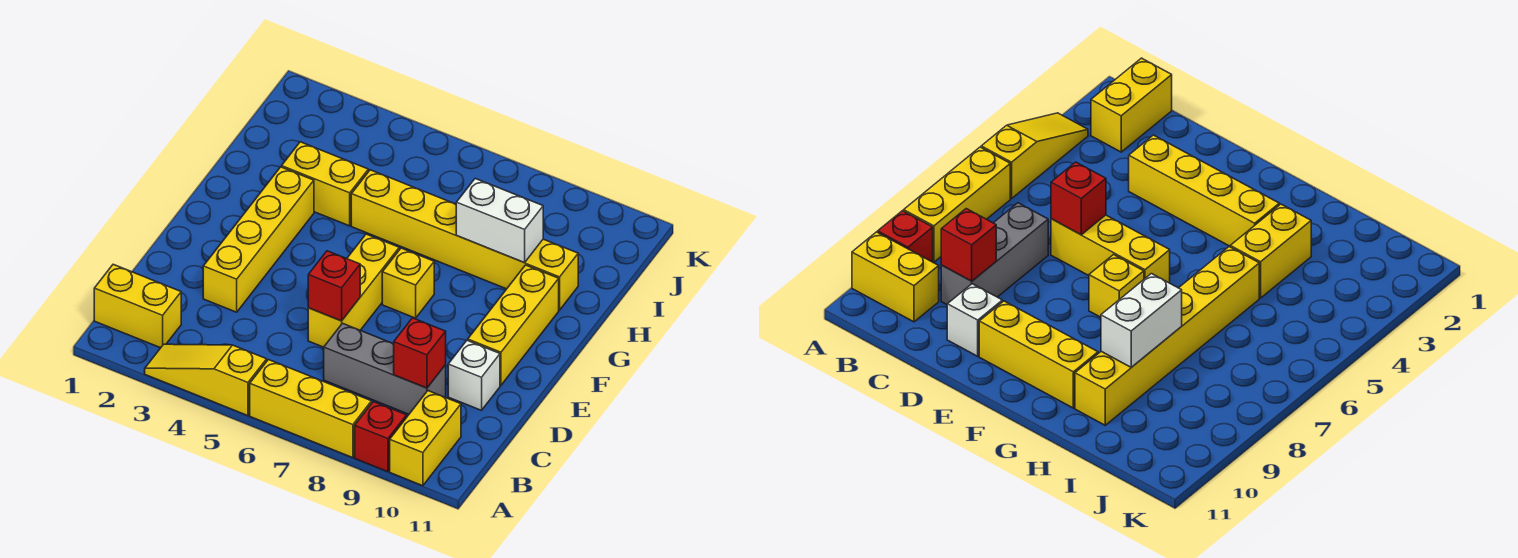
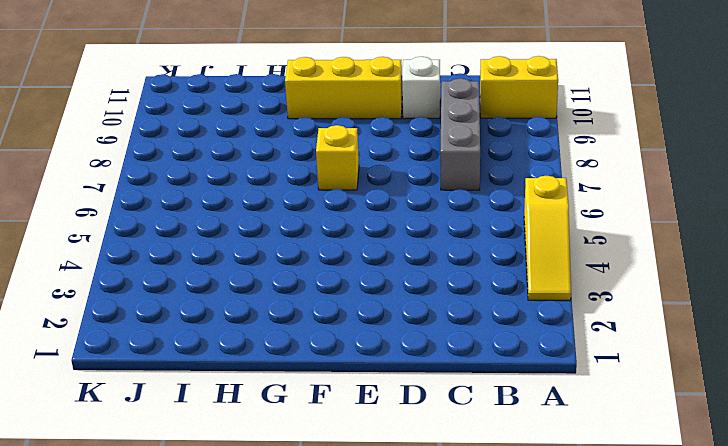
none -> yellow brick A6:A8 level 1
none -> red brick A9 level 1
none -> yellow brick B1:B2 level 1

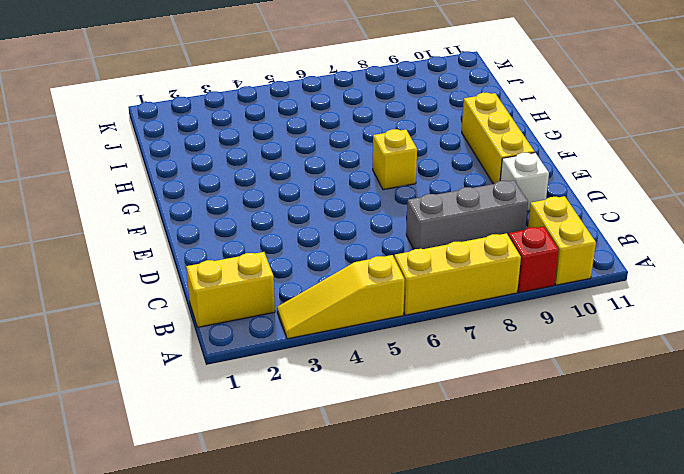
none -> yellow brick D3:G3 level 1
none -> yellow brick D6:F6 level 1
none -> yellow brick H3:H4 level 1

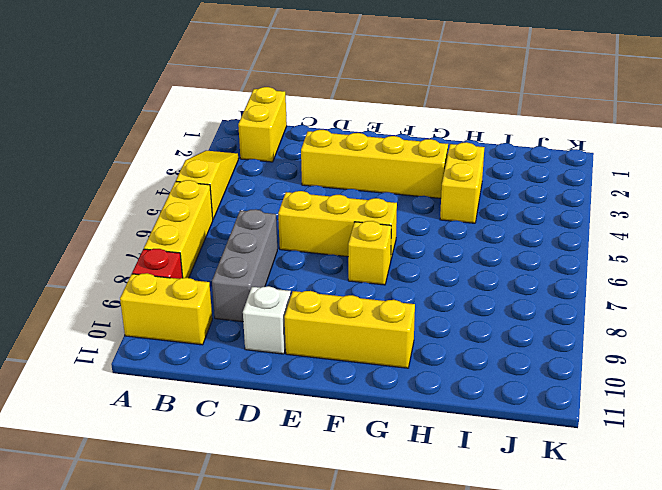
none -> yellow brick H5:H10 level 1
none -> red brick C9 level 2
none -> red brick D6 level 2

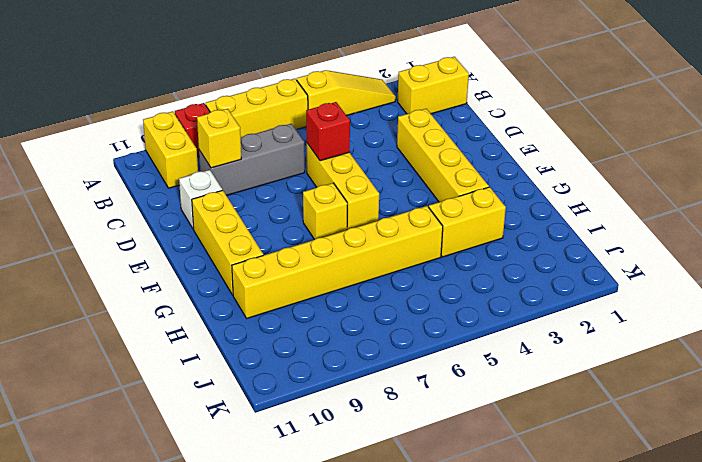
yellow brick C9 level 2 -> red brick C9 level 2
none -> white brick H8:H9 level 2

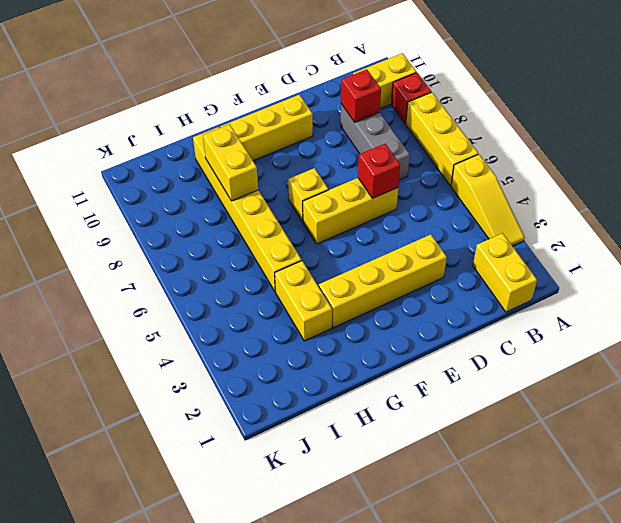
yellow brick H8:H9 level 2 -> white brick H8:H9 level 2
none -> white brick D10 level 1

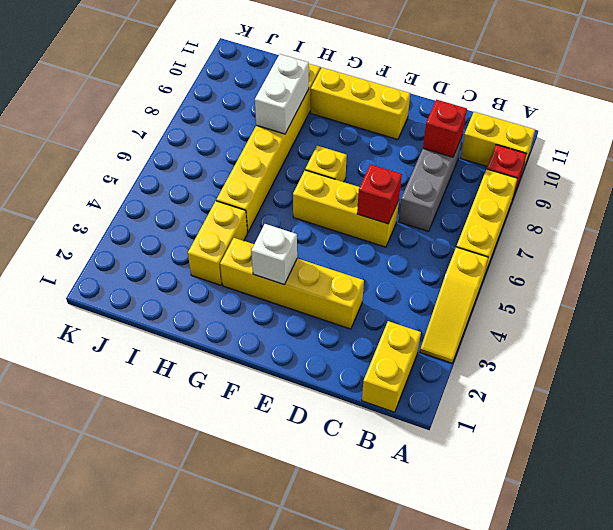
white brick F3 level 2 -> white brick D10 level 1

